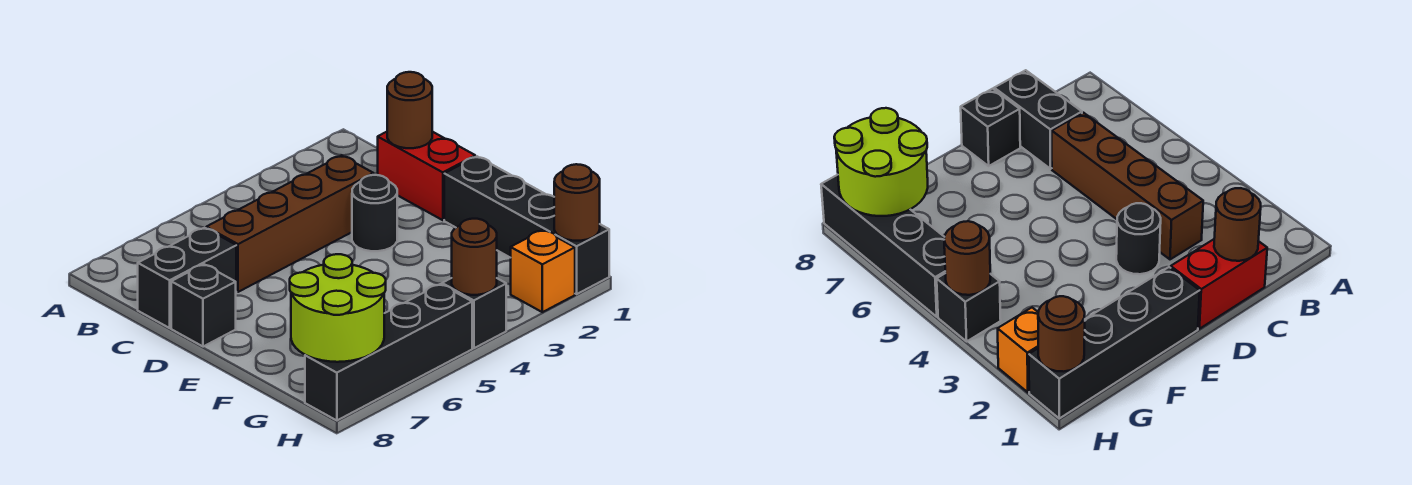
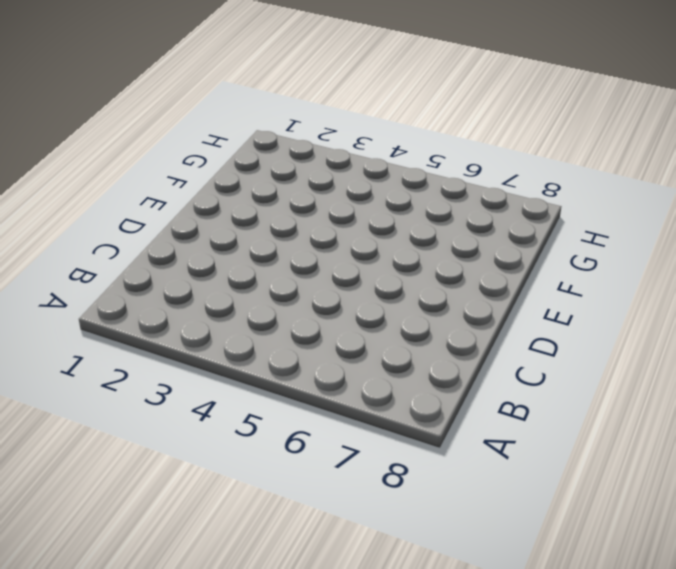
none -> red brick C1:D1 level 1
none -> brown brick C3:C6 level 1
none -> black brick C7:C8 level 1

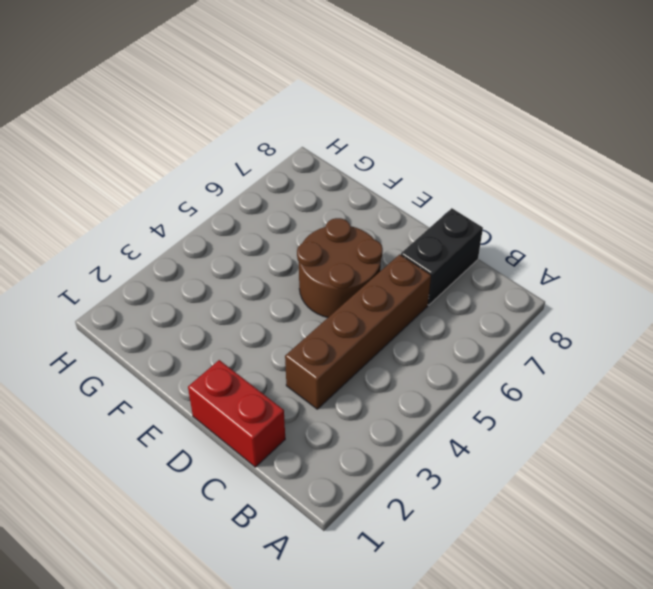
brown round brick D5:E6 level 1 -> none
none -> black round brick D3 level 1
none -> black brick D8 level 1
none -> black brick E1:H1 level 1

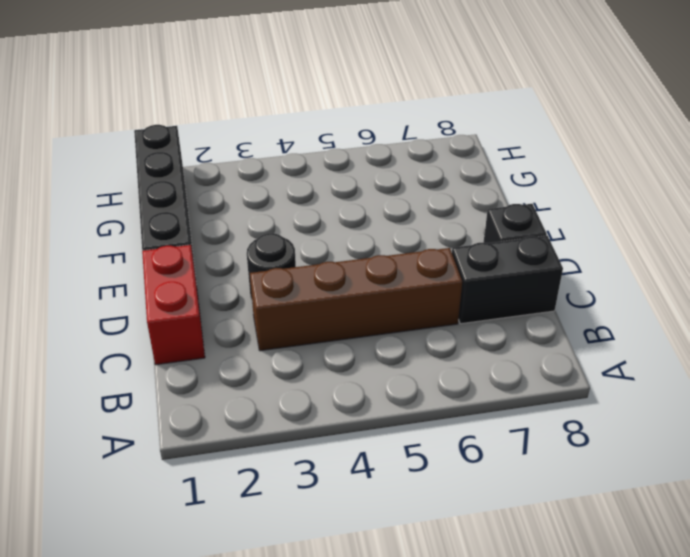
none -> orange brick H2 level 1
none -> black brick H4 level 1
none -> black brick H5:H8 level 1

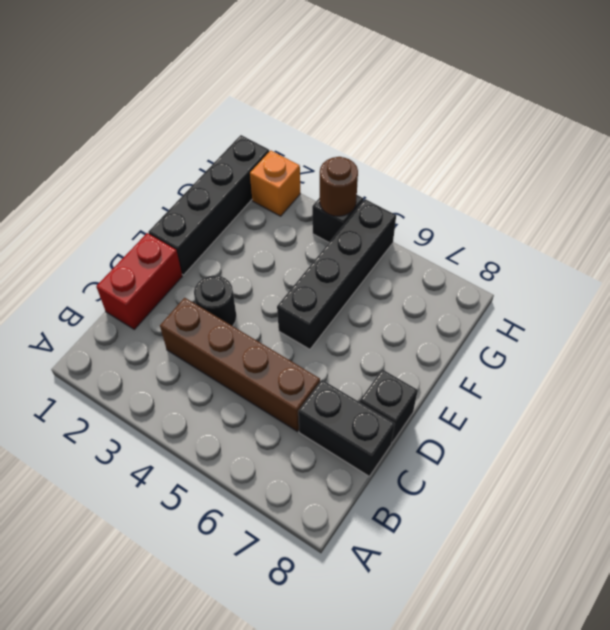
black brick E5:H5 level 1 -> black brick H5:H8 level 1
none -> brown round brick C1 level 2
none -> lime round brick G7:H8 level 2
none -> brown round brick H1 level 2

